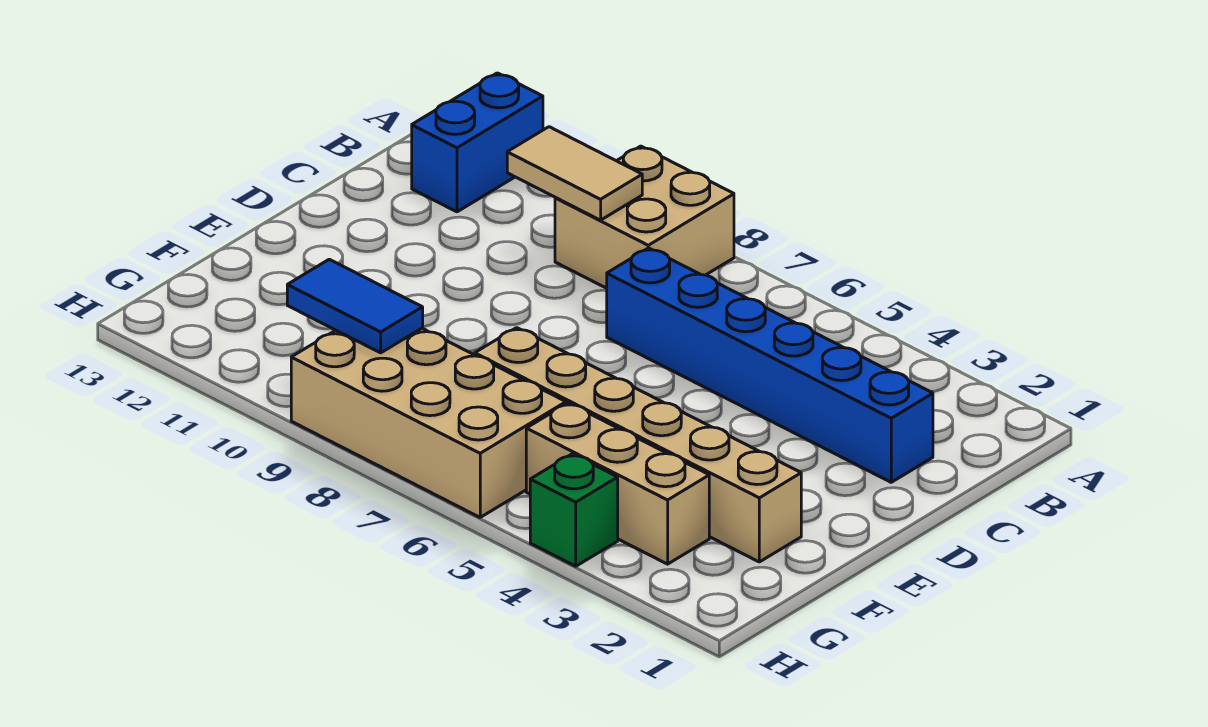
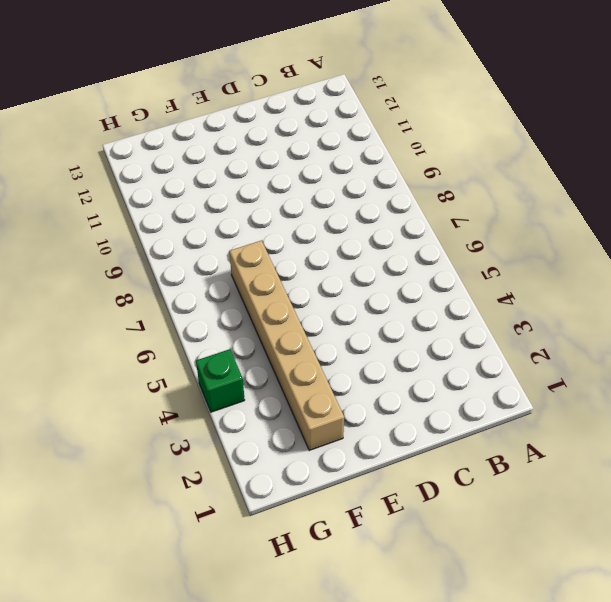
none -> tan brick A8:B9 level 1
none -> blue brick A12:B12 level 1

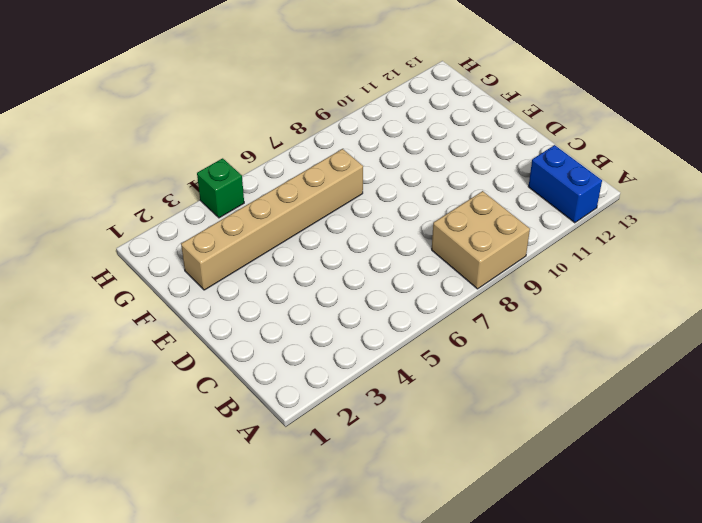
none -> blue brick C2:C7 level 1
none -> tan brick G3:G5 level 1

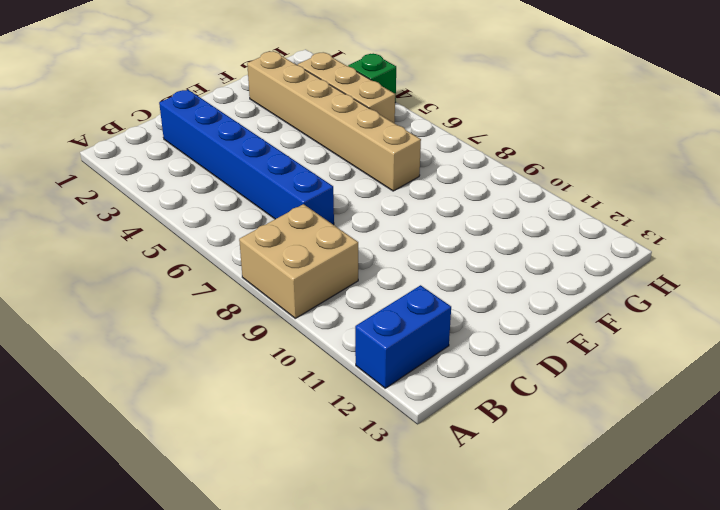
none -> tan brick G6:H9 level 1
none -> tan tile B9:B10 level 2

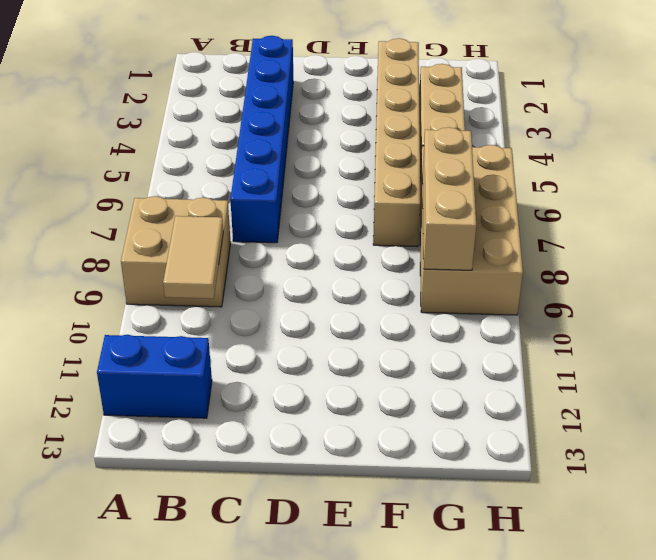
tan brick G7:G9 level 2 -> blue tile G9:G10 level 2
none -> green brick H4 level 1

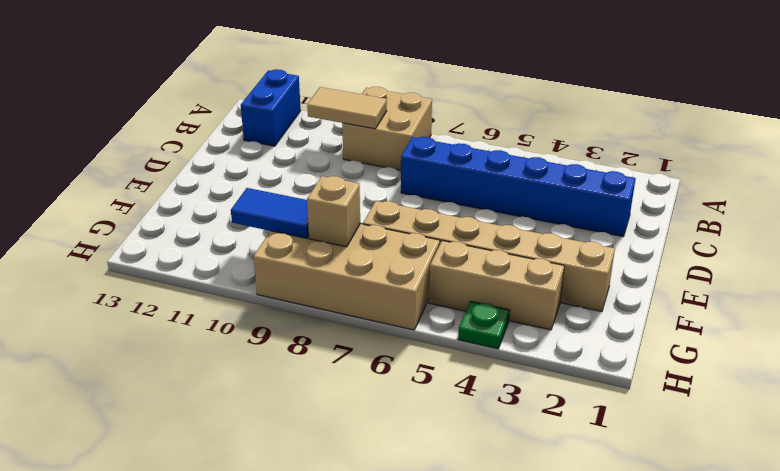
tan brick G8 level 2 -> none
green plate H4 level 1 -> green brick H4 level 1

